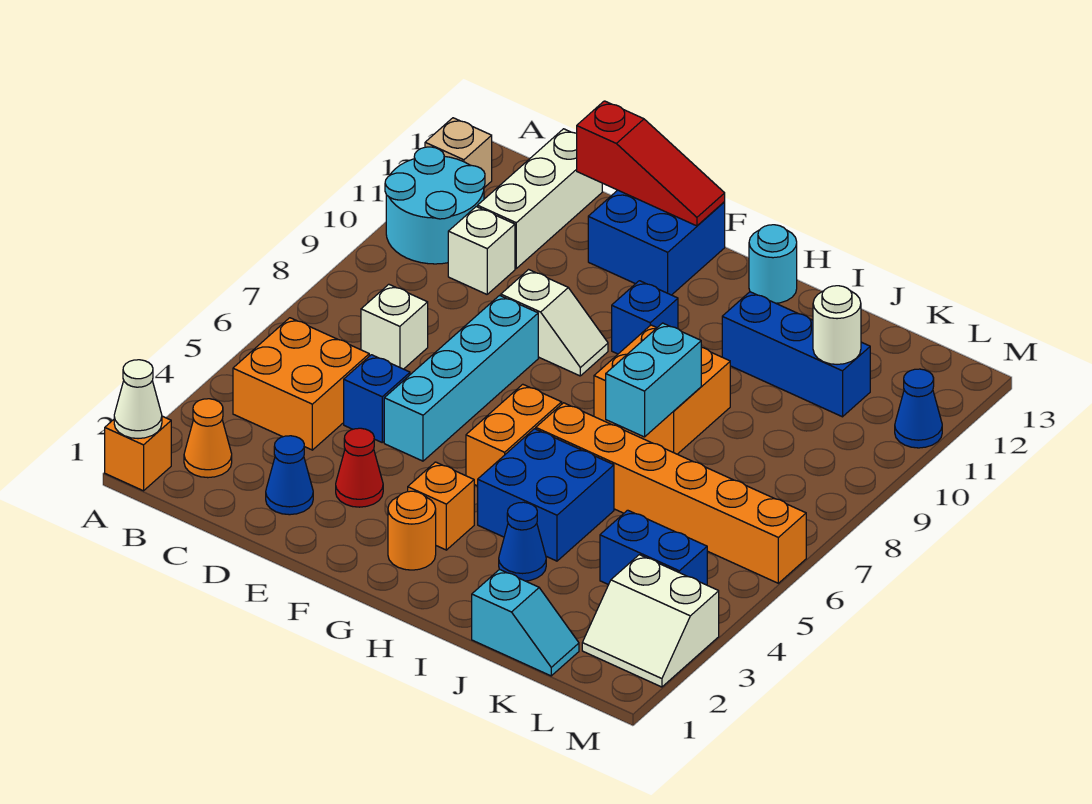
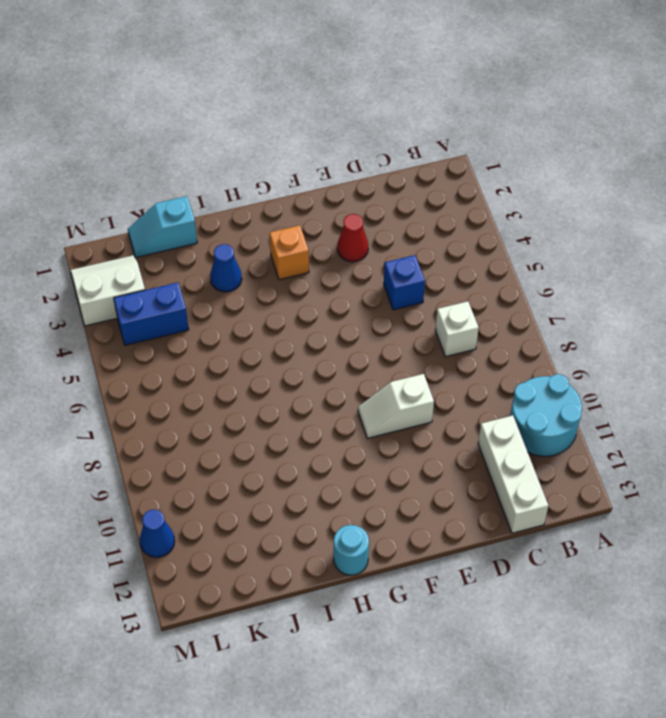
none -> orange brick A1 level 1
none -> tan brick A12 level 1
none -> orange cone B2 level 1
none -> orange brick B4:C5 level 1

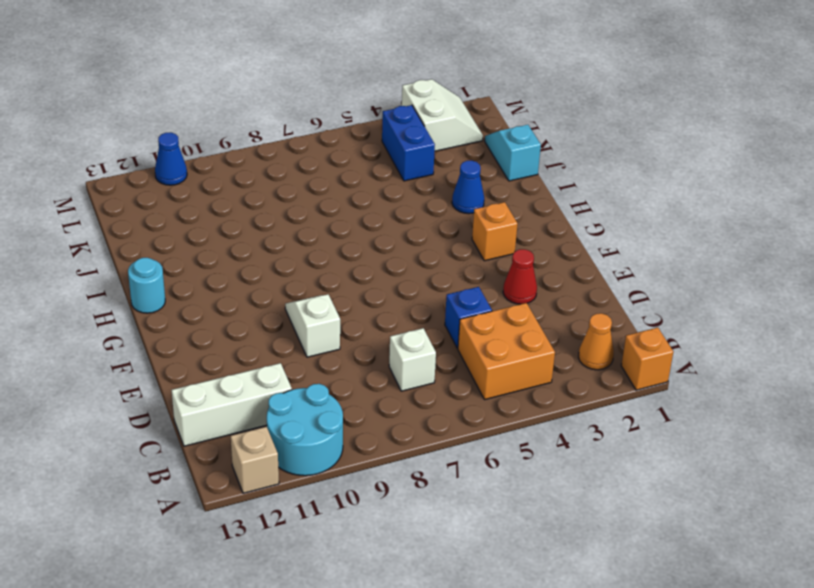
none -> white brick C10 level 1
none -> blue cone D2 level 1
none -> cyan brick E5:E8 level 1
none -> blue brick E12:F13 level 1

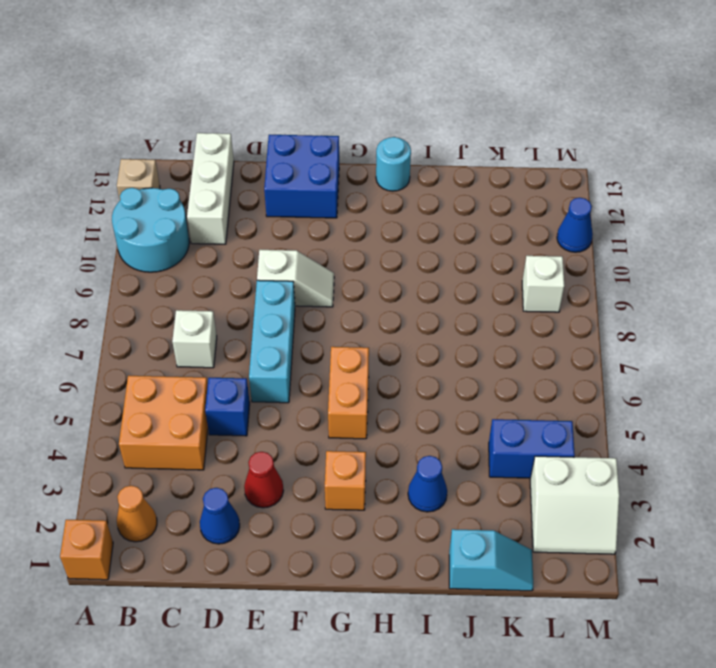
cyan brick E6:E8 level 1 -> cyan brick E5:E8 level 1
white brick L9 level 1 -> white brick C10 level 1
none -> orange round brick G2 level 1
none -> blue brick G10 level 1
none -> blue brick H4:I5 level 1
none -> orange brick H6:M6 level 1

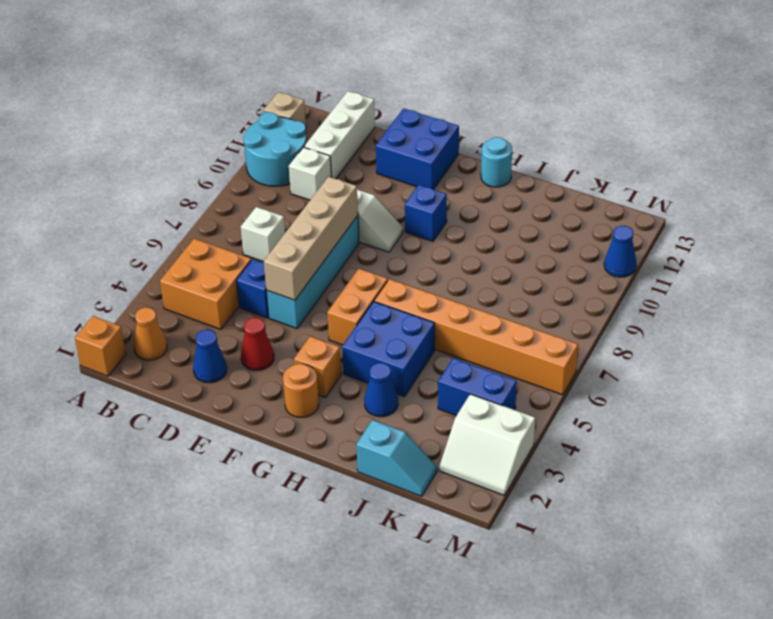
tan brick E5:E8 level 2 -> none
none -> orange brick H8:I9 level 1
none -> blue brick I11:K11 level 1
none -> white cone A1 level 2
none -> red slope D13:F13 level 2 top D

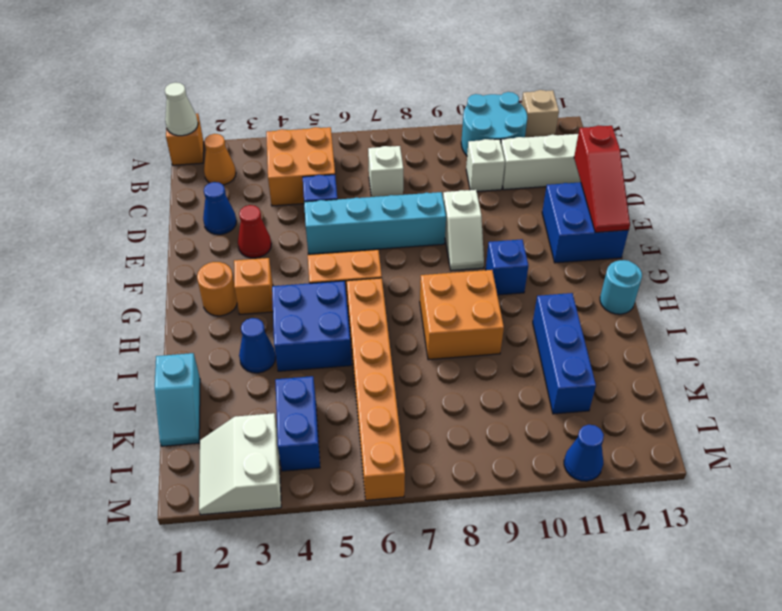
none -> cyan brick I7:I8 level 2
none -> white round brick K11 level 2

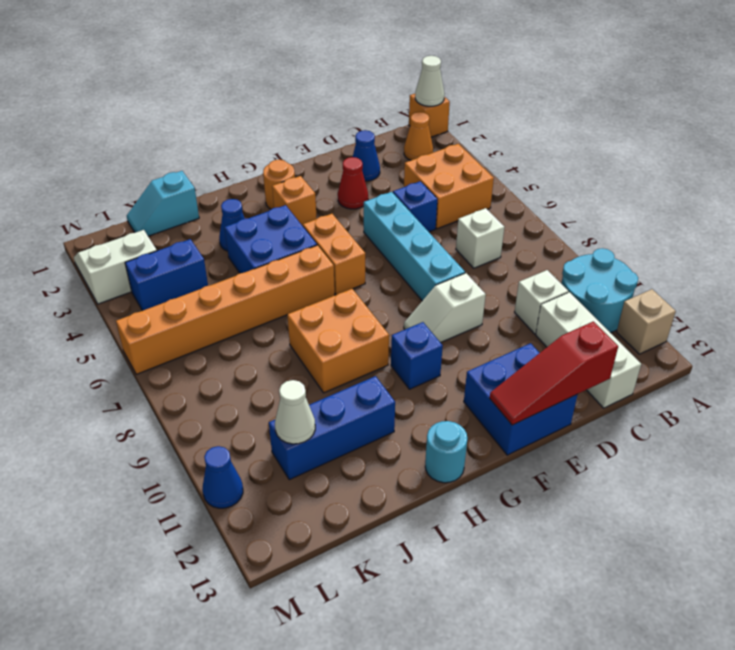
white cone K11 level 2 -> white round brick K11 level 2
none -> cyan brick I7:I8 level 2

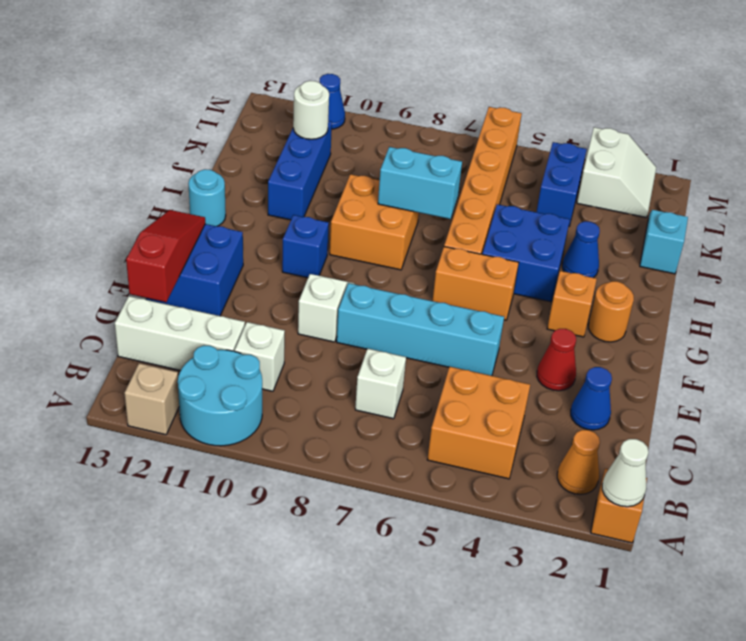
none -> blue brick D5 level 1

